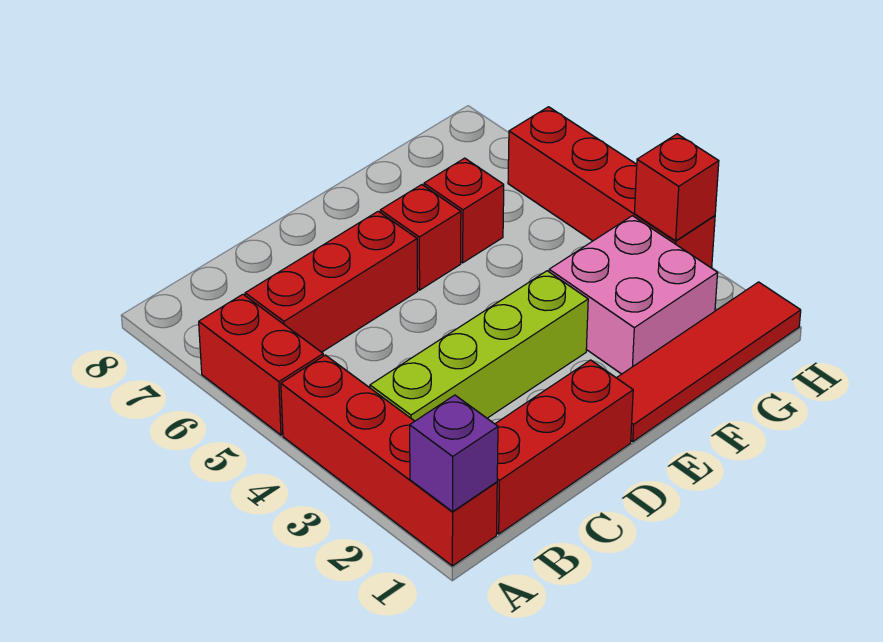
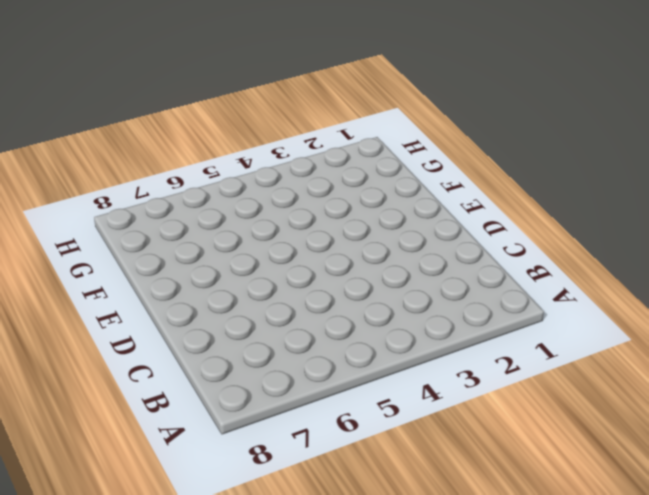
none -> red brick A1:A4 level 1
none -> red brick A5:A6 level 1
none -> red brick B1:D1 level 1

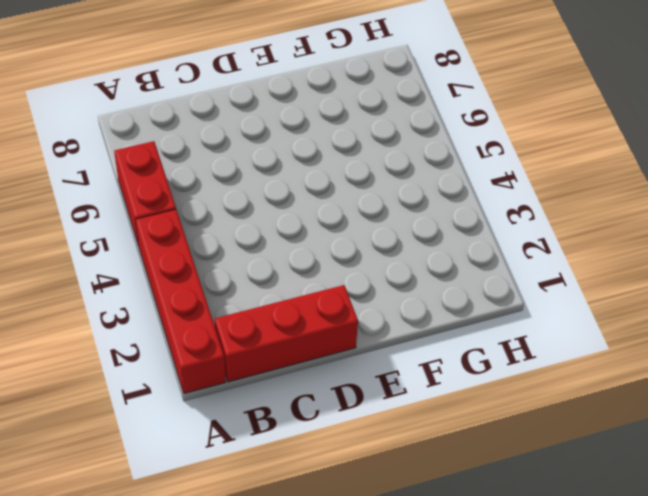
none -> lime brick B3:E3 level 1
none -> red brick B6:D6 level 1
none -> red tile E1:H1 level 1

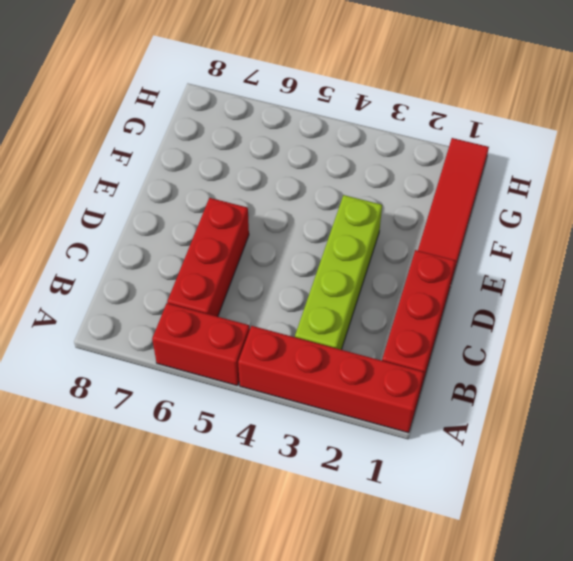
none -> red brick E6 level 1
none -> pink brick F2:G3 level 1
none -> red brick F6 level 1

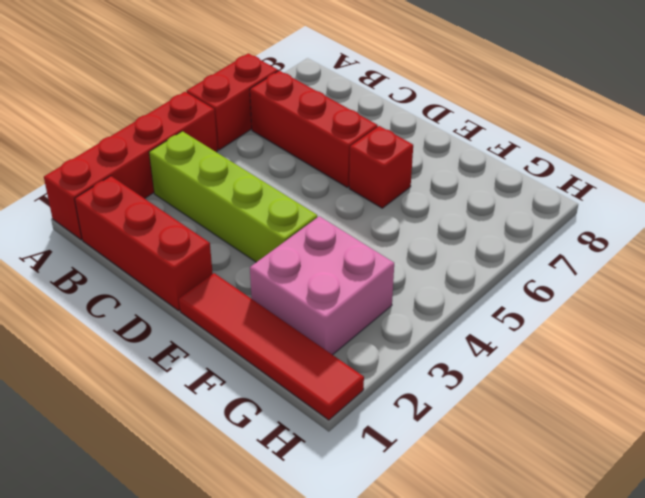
none -> red brick F6 level 1
none -> red brick H3:H6 level 1
none -> purple brick A1 level 2

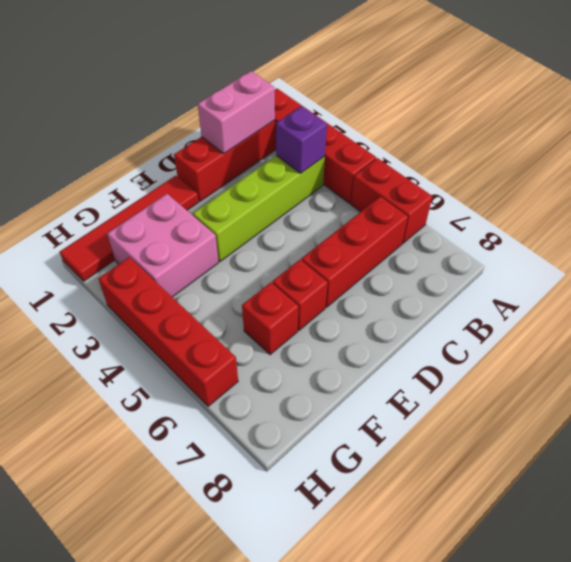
pink brick B1:C1 level 2 -> none
purple brick B3 level 2 -> purple brick A1 level 2
none -> red brick H3 level 2

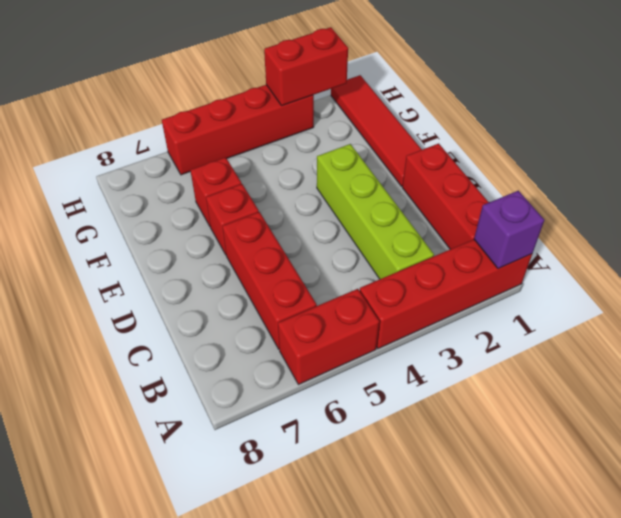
red brick H2:H3 level 2 -> red brick H3 level 2
none -> pink brick F2:G3 level 1

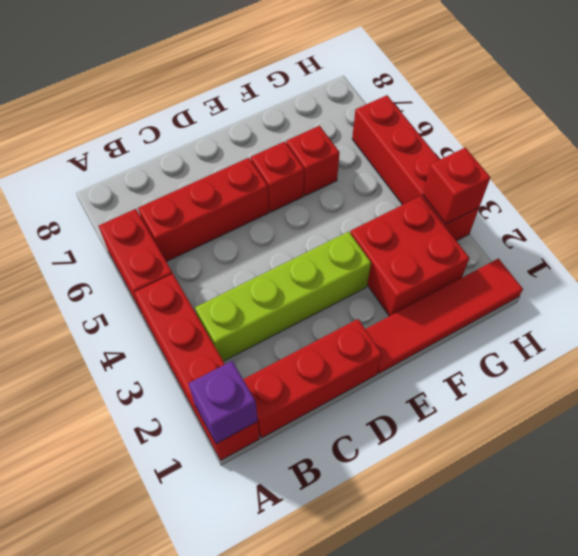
red brick F2:G3 level 1 -> pink brick F2:G3 level 1

